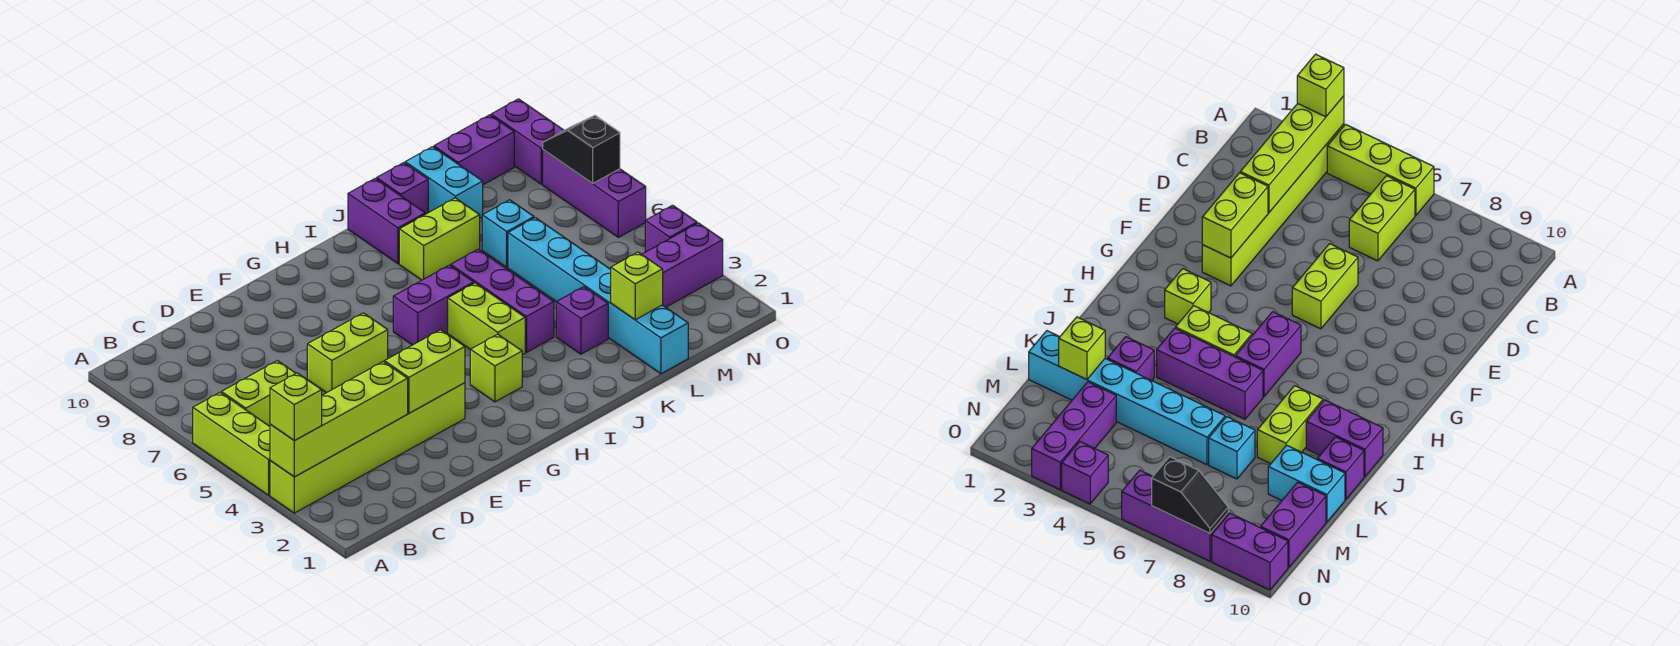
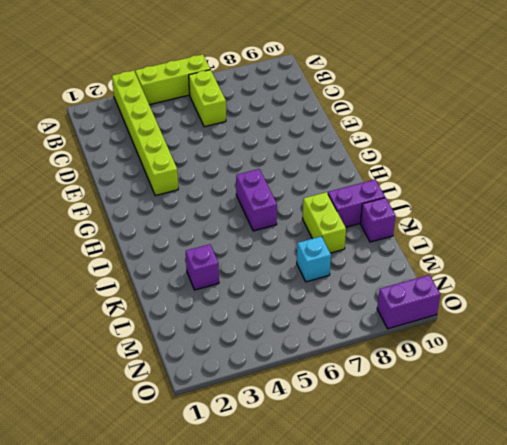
none -> lime brick E6:F6 level 1
none -> lime brick H3 level 1
none -> lime brick I4:I5 level 1

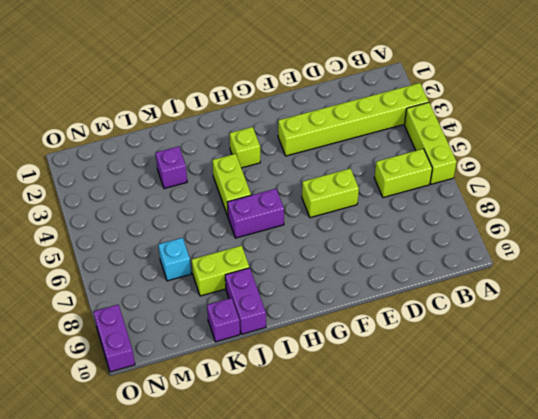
none -> purple brick J4:J6 level 1
none -> cyan brick L1:L6 level 1
none -> cyan brick L9:L10 level 1

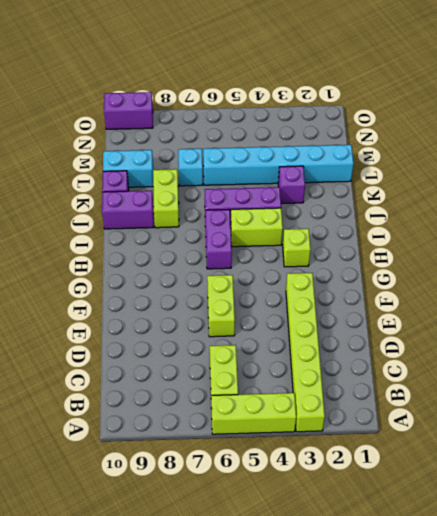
none -> purple brick M3:O3 level 1
none -> purple brick M10:N10 level 1
none -> purple brick O4 level 1

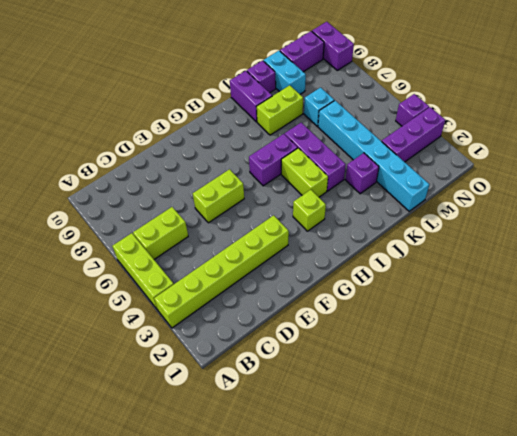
none -> purple brick O6:O8 level 1
none -> lime brick A3:D3 level 2
none -> lime brick E3:F3 level 2

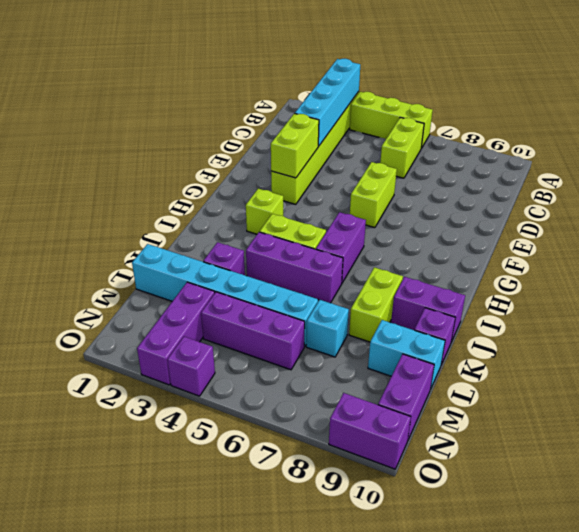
cyan brick A3:D3 level 2 -> lime brick A3:D3 level 2
purple brick M4:M6 level 1 -> purple brick O6:O8 level 1
none -> lime brick L2 level 2
none -> black slope O7:O8 level 2 top 7
none -> lime brick A3 level 3

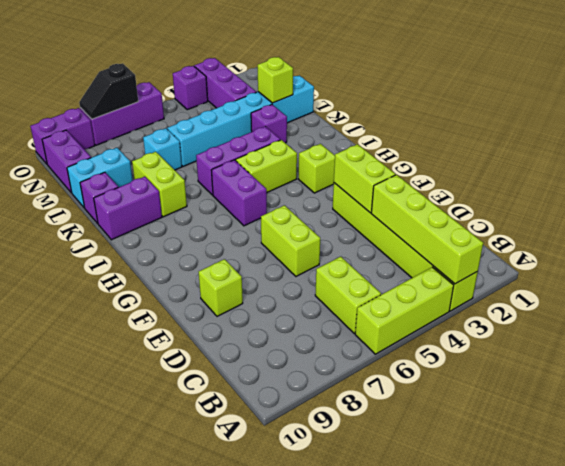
lime brick E9 level 1 -> lime brick A3 level 3

